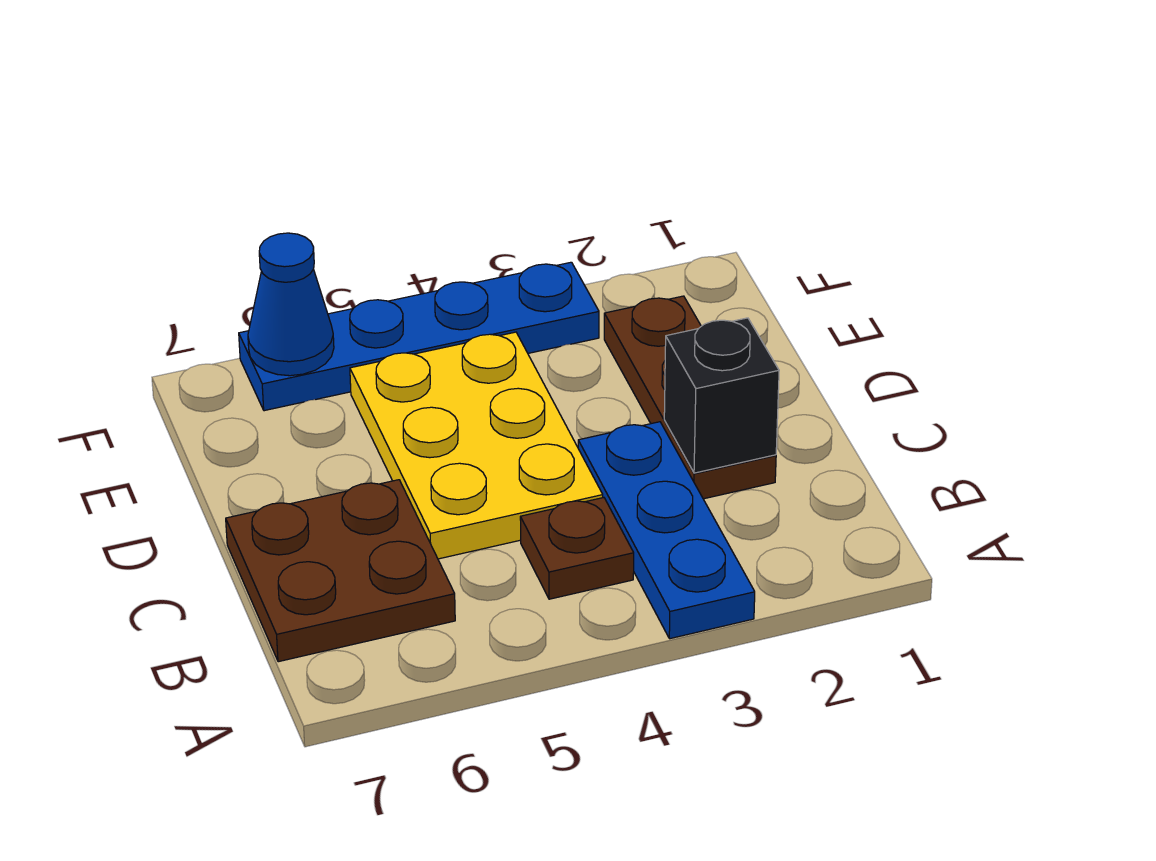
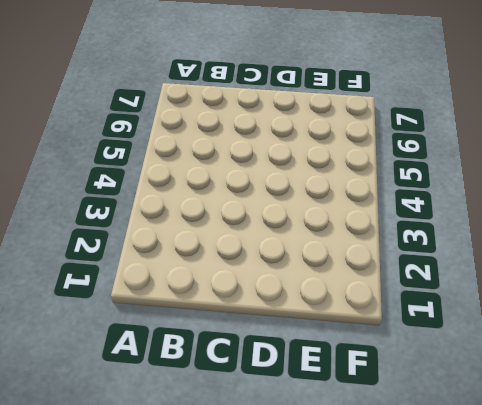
none -> blue plate A3:C3 level 1
none -> brown plate B4 level 1

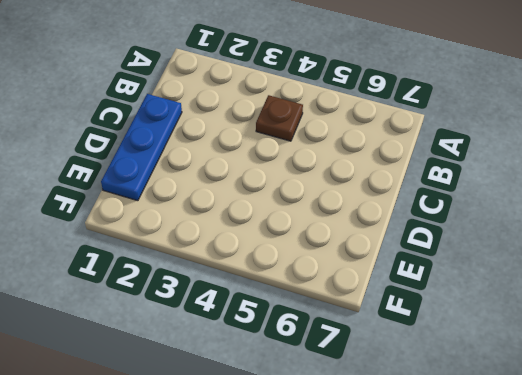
blue plate C1:E1 level 1 -> blue plate A3:C3 level 1
none -> brown plate B6:C7 level 1
none -> brown plate C2:E2 level 1

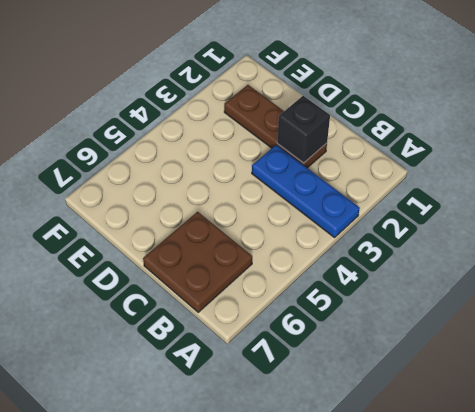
none -> brown plate B4 level 1
none -> yellow plate C4:E5 level 1

